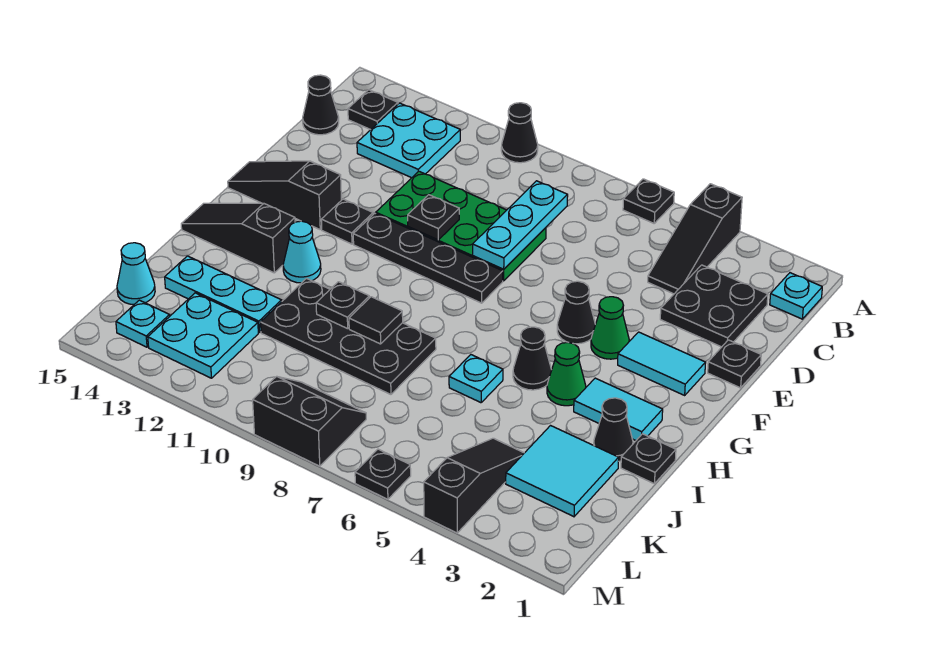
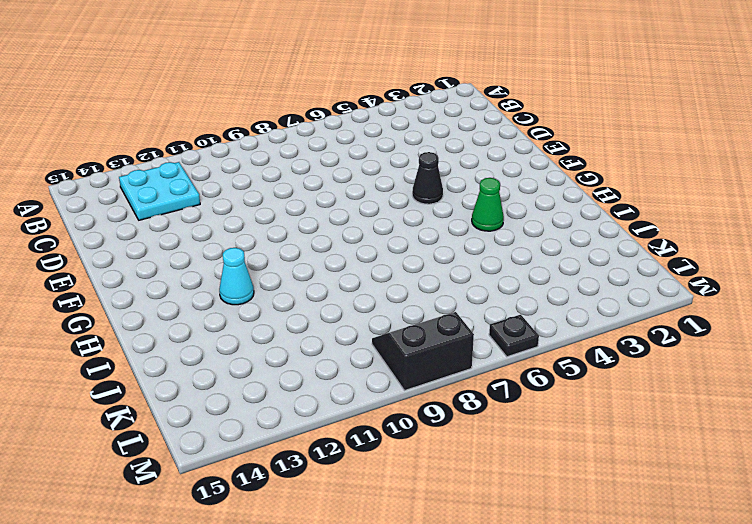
none -> black slope A4:C4 level 1 top A
none -> black plate A6 level 1
none -> black cone A10 level 1
none -> cyan plate B1 level 1

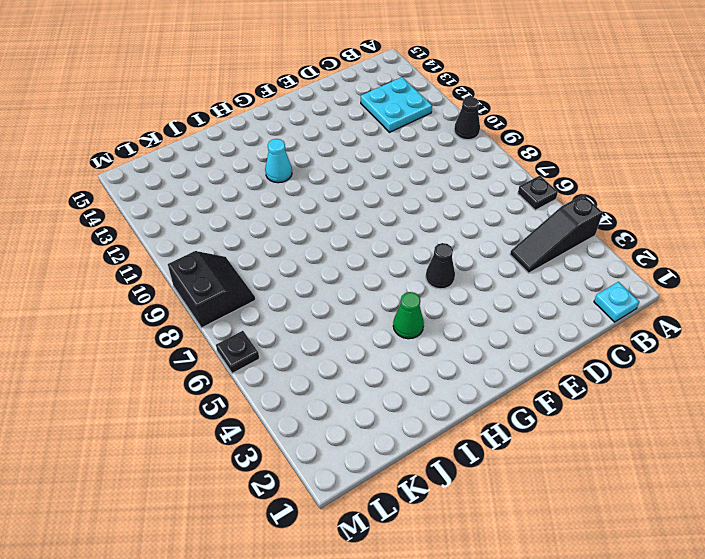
none -> black plate B14 level 1
none -> black plate C2:D3 level 1
none -> black cone C15 level 1
none -> green plate D8:E11 level 1

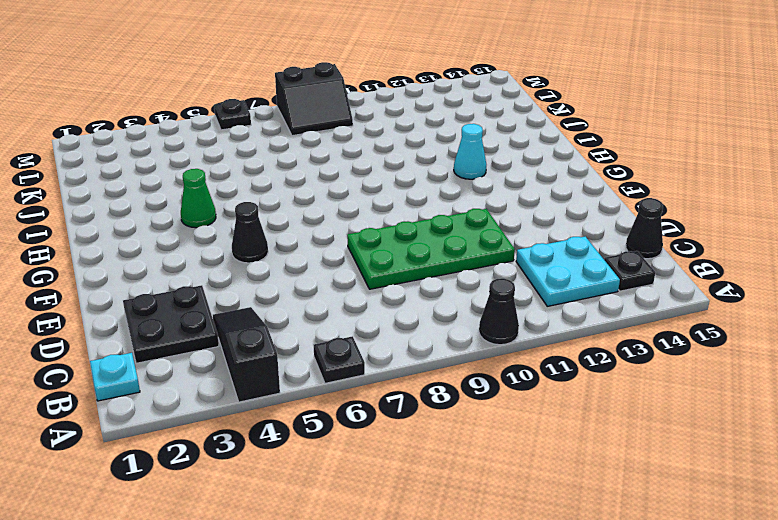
none -> black plate E1 level 1
none -> cyan tile F2:F3 level 1
none -> green cone F4 level 1
none -> black plate F8:F11 level 1

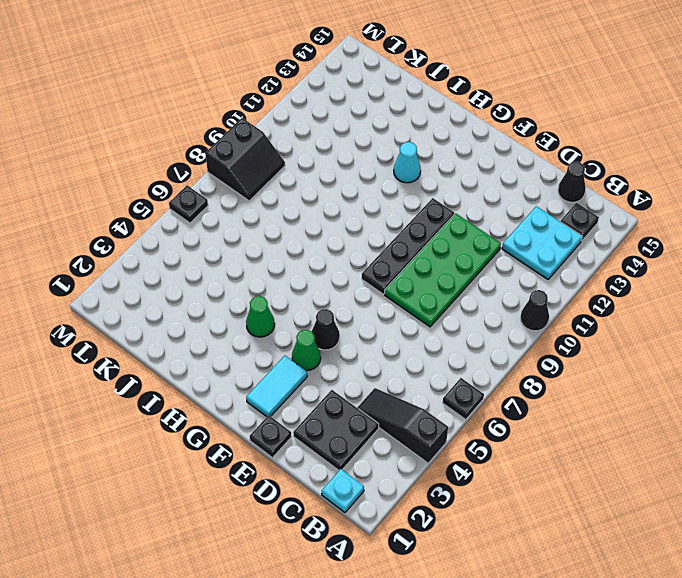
none -> black plate F12 level 1
none -> black slope F13:F15 level 1 top 13
none -> cyan tile H2:H3 level 1
none -> black cone H5 level 1

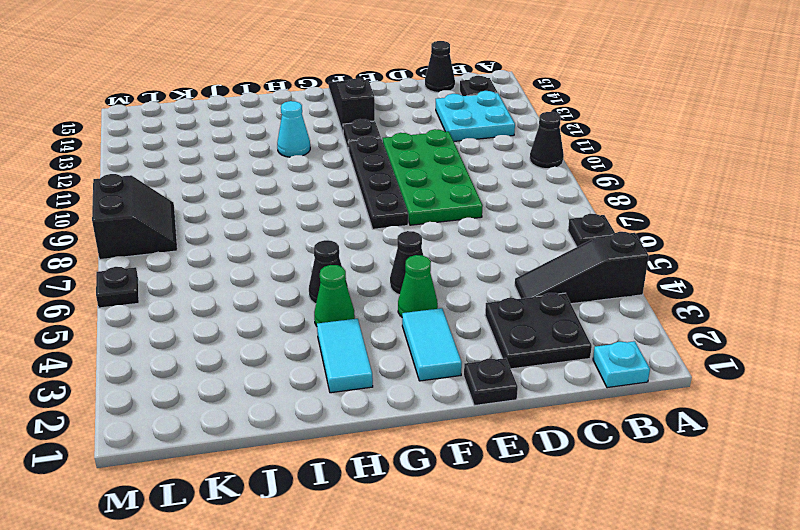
none -> black slope H13:H15 level 1 top 13
none -> black plate I1 level 1
none -> black cone I2 level 1
none -> cyan plate I6 level 1

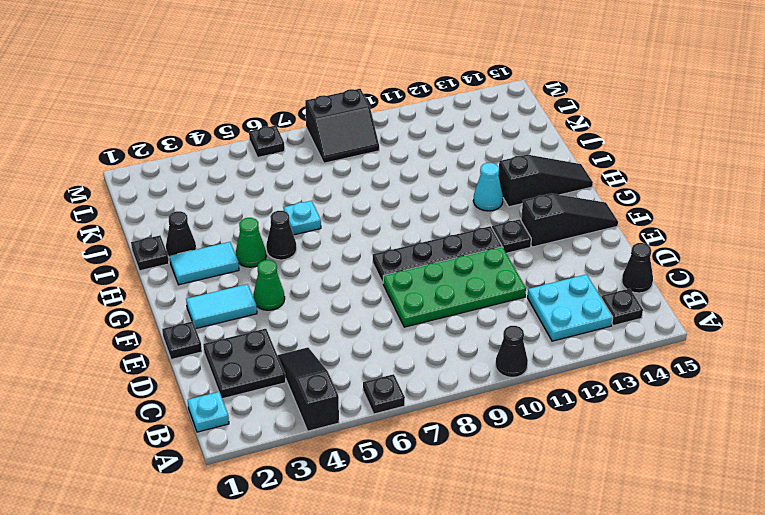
none -> black cone F5 level 1
none -> black plate I8:J11 level 1
none -> cyan tile J2:K3 level 1
none -> cyan plate J12:J14 level 1

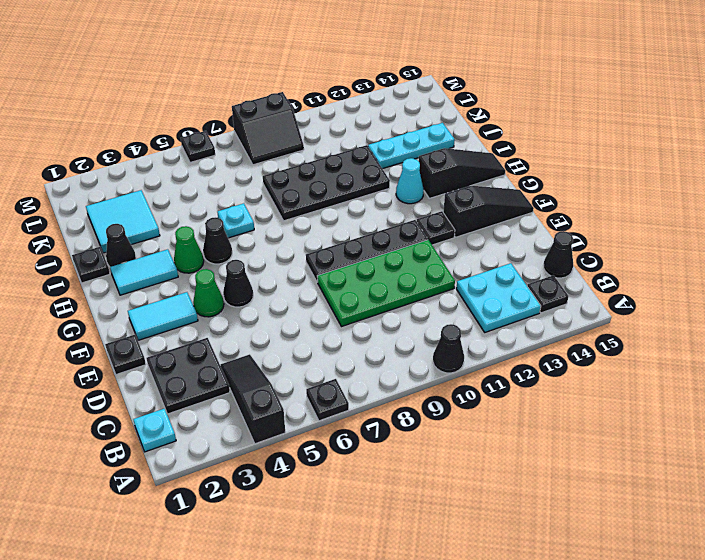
none -> black slope K4:M4 level 1 top M
none -> cyan plate K12:L13 level 1
none -> cyan cone K15 level 1
none -> cyan plate L14 level 1

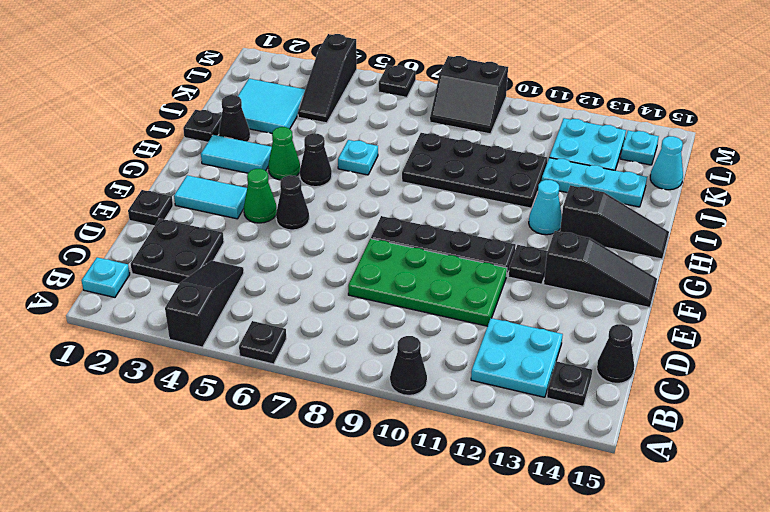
none -> cyan plate C8:E8 level 2
none -> black plate E10 level 2
none -> black tile I9 level 2
none -> black plate I10 level 2

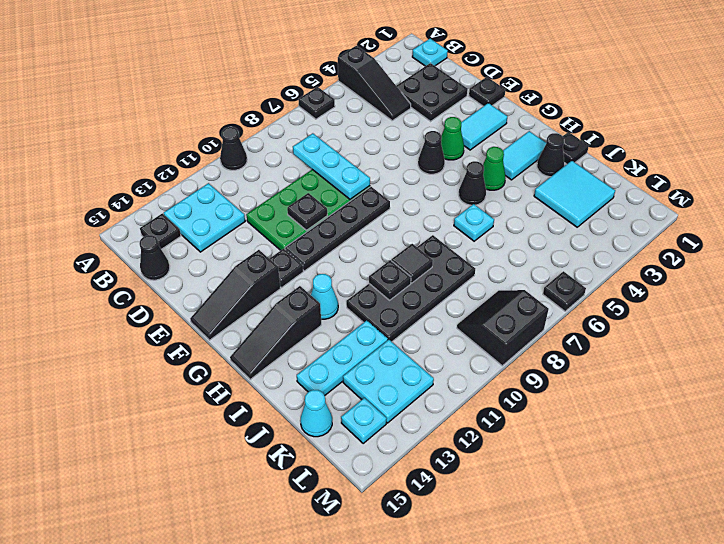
none -> black slope K4:M4 level 1 top M

